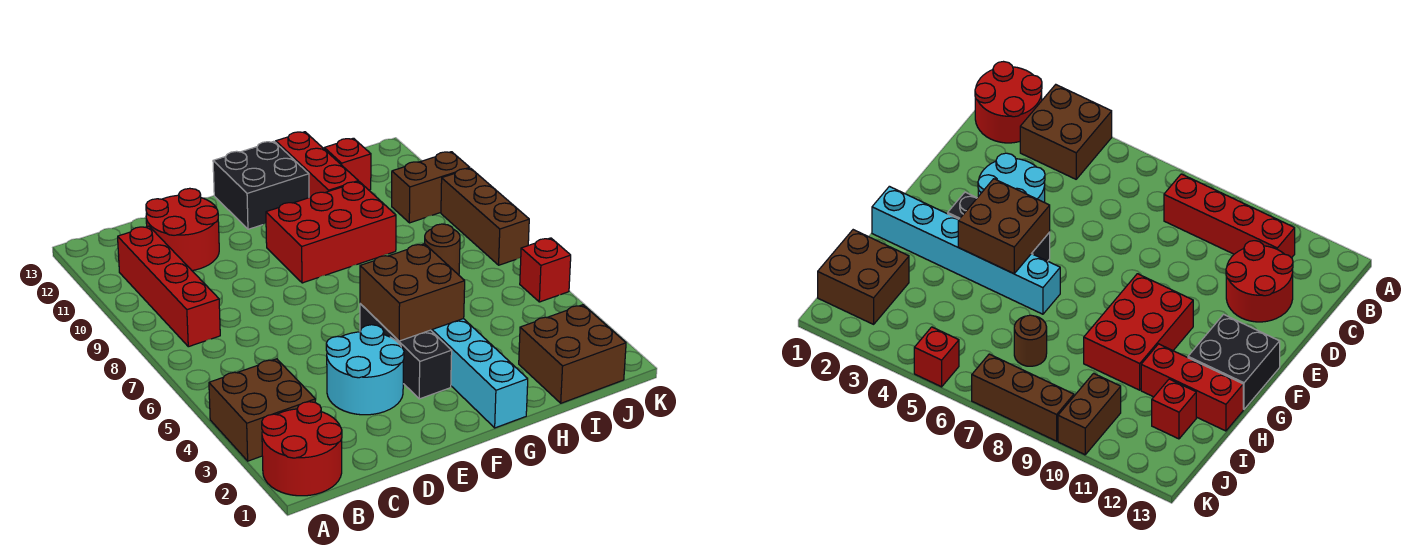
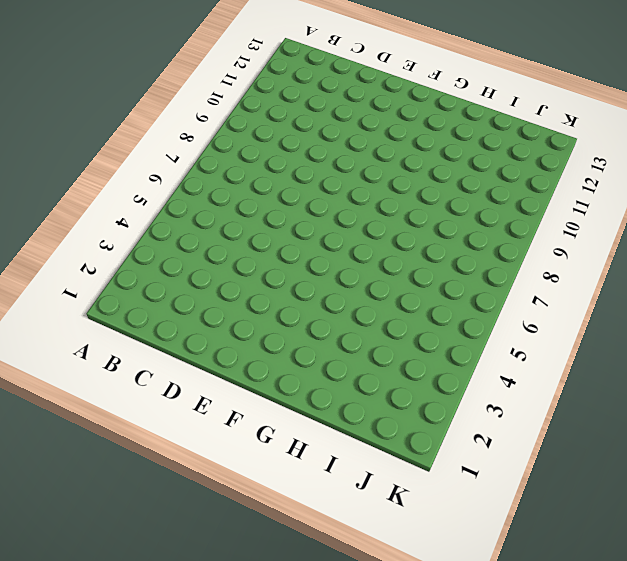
none -> red round brick A1:B2 level 1
none -> brown brick A3:B4 level 1
none -> red brick B8:B11 level 1

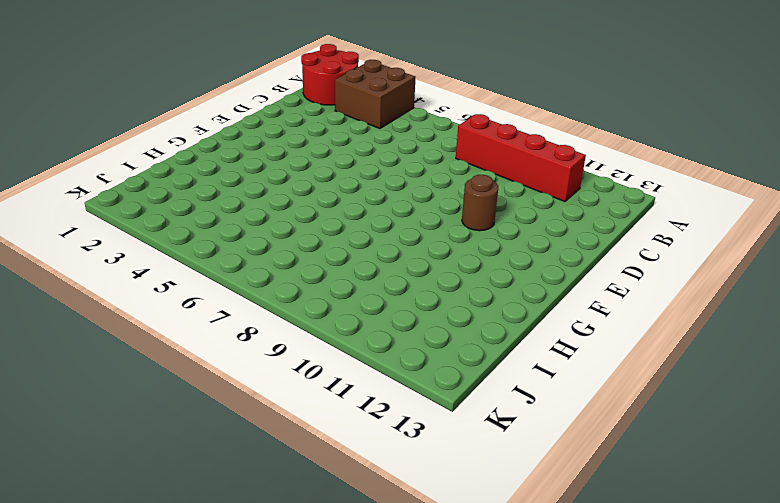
brown round brick E10 level 1 -> brown round brick I7 level 1
none -> red round brick C11:D12 level 1
none -> cyan round brick D3:E4 level 1
none -> black brick F3:F5 level 1

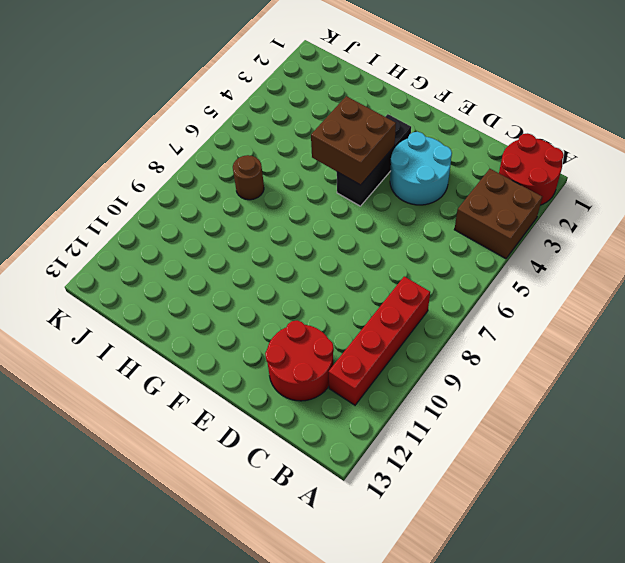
none -> red brick F9:H10 level 1
none -> black brick F12:G13 level 1
none -> cyan brick G1:G6 level 1

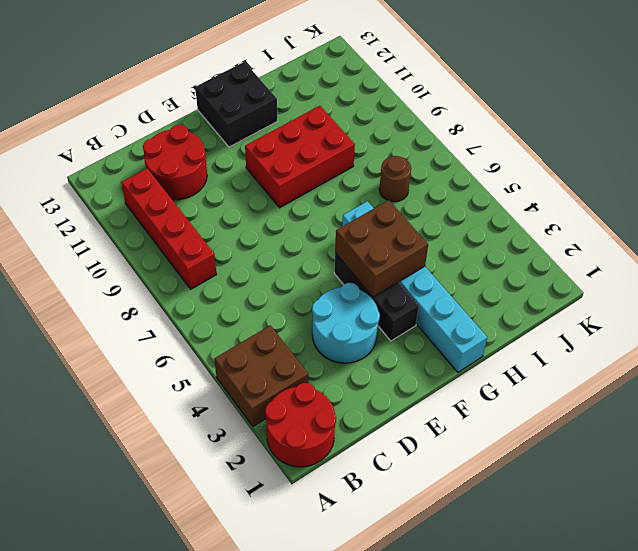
none -> red brick H11:H13 level 1
none -> brown brick I1:J2 level 1
none -> red brick I12 level 1

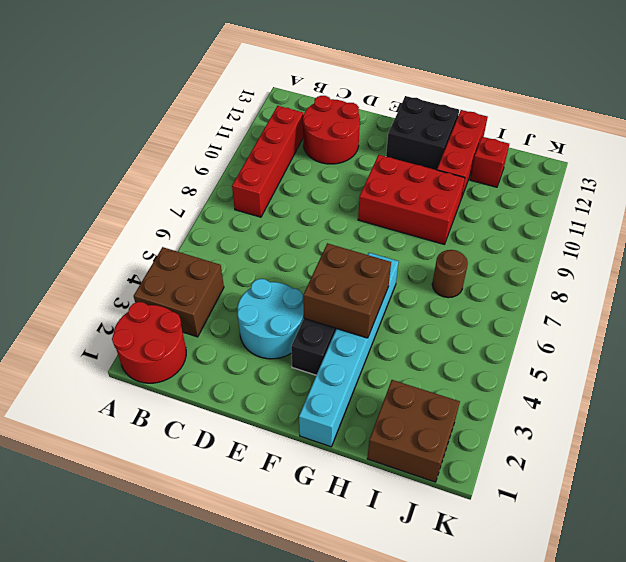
none -> brown brick J10:K10 level 1
none -> red brick K5 level 1
none -> brown brick K7:K9 level 1

